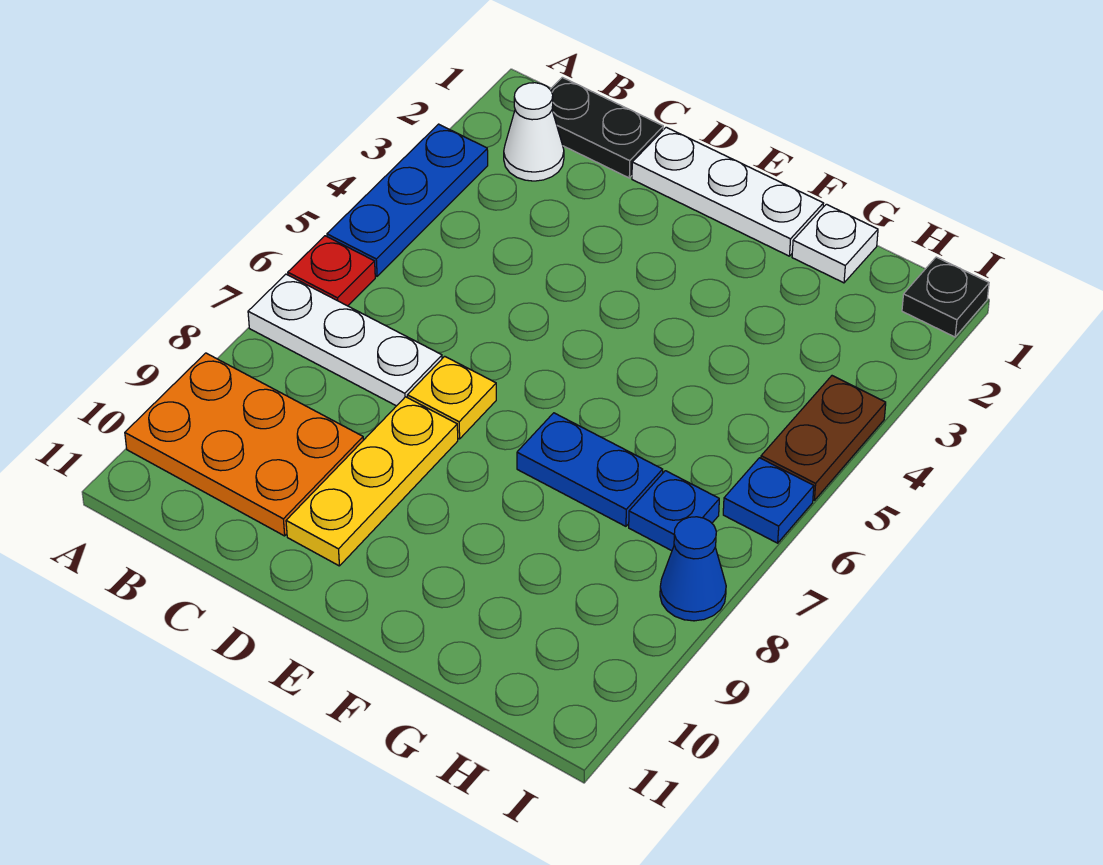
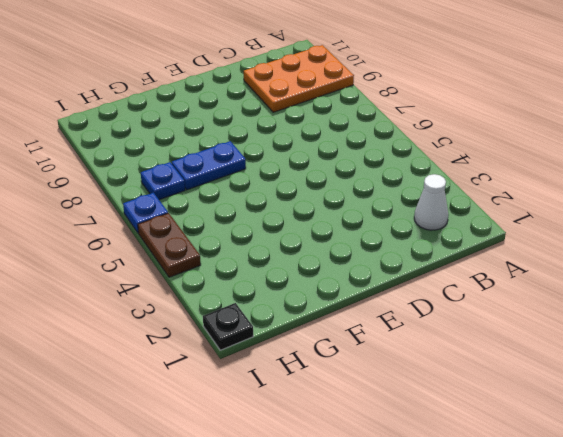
none -> blue plate A3:A5 level 1
none -> red plate A6 level 1
none -> white plate A7:C7 level 1

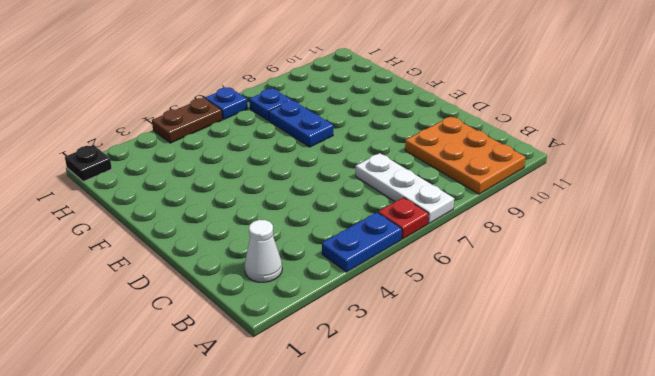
blue plate A4:A5 level 1 -> blue plate A3:A5 level 1
none -> black plate B1:C1 level 1
none -> white plate D1:F1 level 1
none -> yellow plate D7 level 1

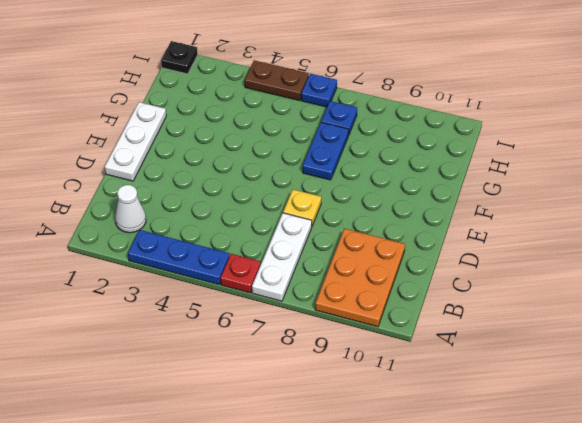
none -> black plate B1:C1 level 1
none -> yellow plate D8:D10 level 1
none -> white plate G1 level 1

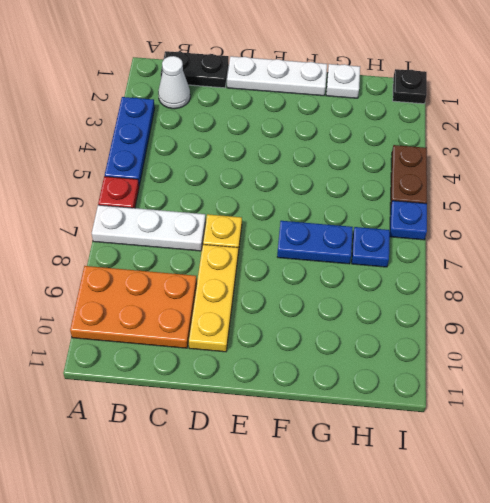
none -> blue cone I8 level 1

